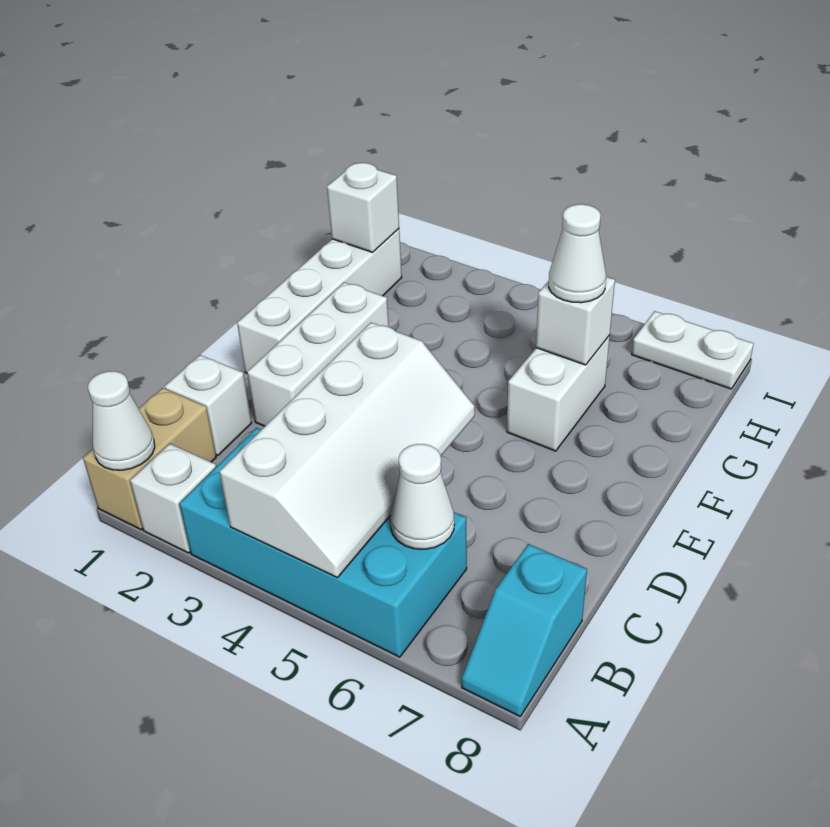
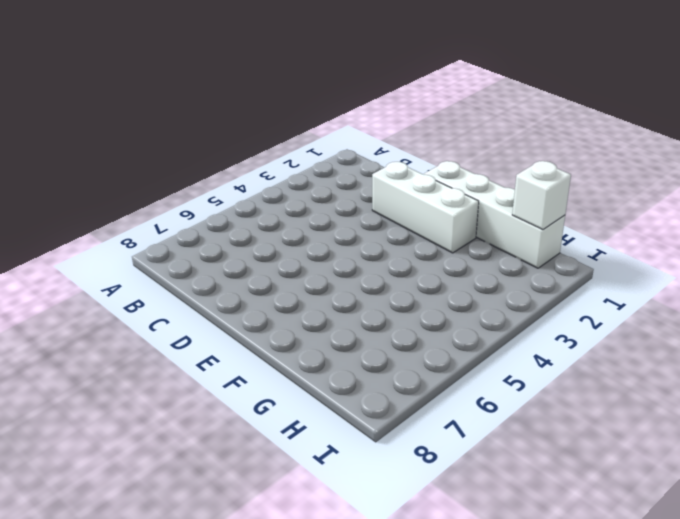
none -> tan brick A1:B1 level 1
none -> white brick A2 level 1
none -> cyan brick A3:B6 level 1

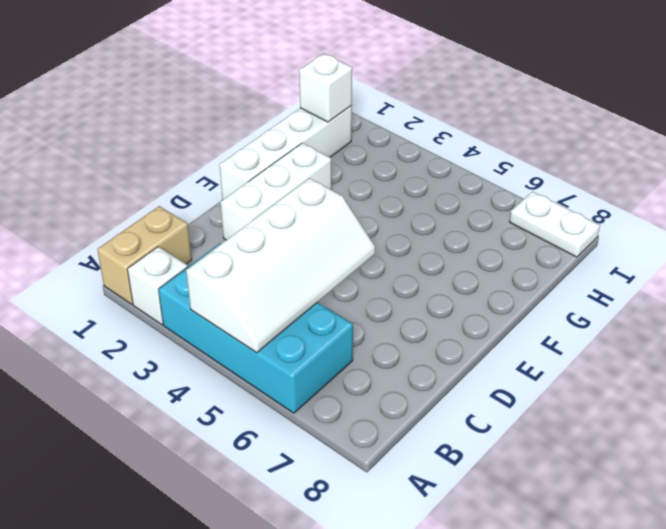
none -> cyan slope A8:B8 level 1 top B
none -> white brick C1 level 1
none -> white brick F6:G6 level 1

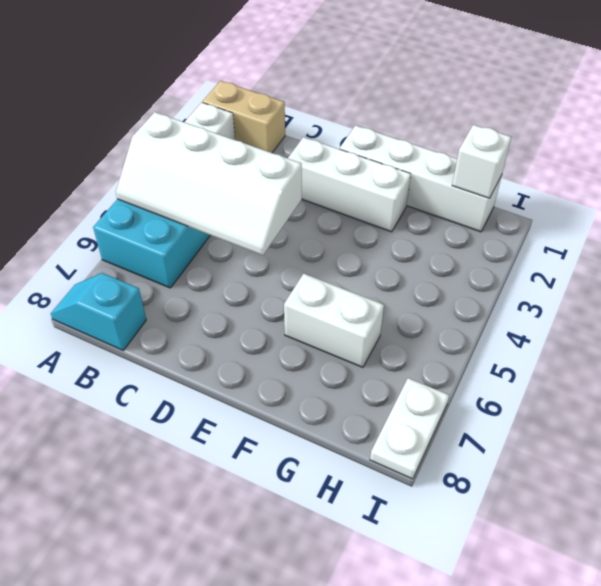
none -> white brick C1 level 1
none -> white cone A1 level 2
none -> white cone B6 level 2

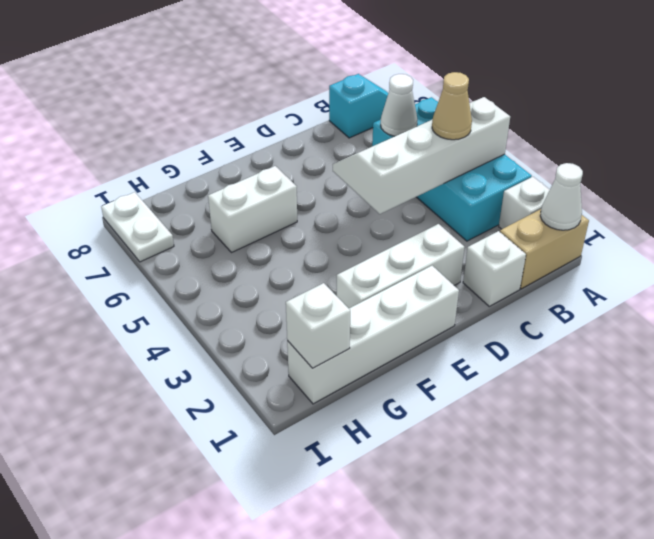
tan cone B4 level 3 -> none
none -> white brick G6 level 2
none -> white cone G6 level 3

